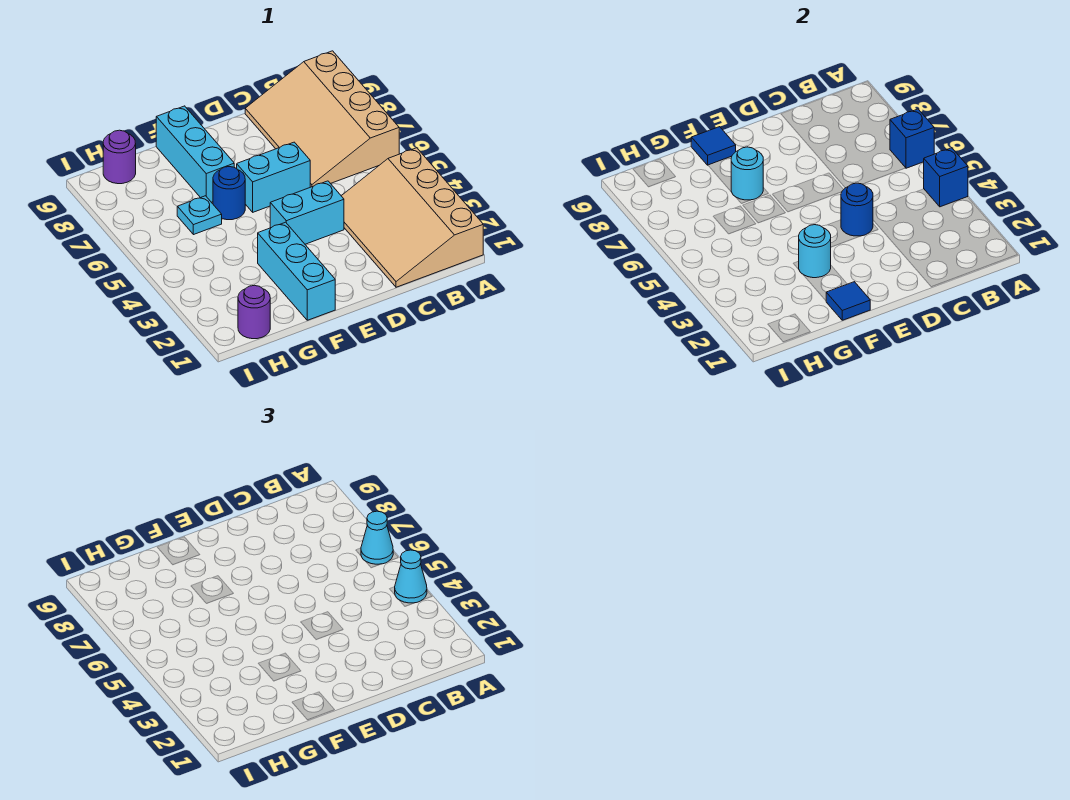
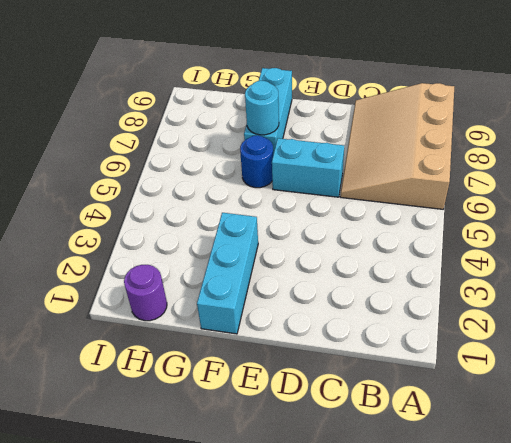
none -> tan slope A1:C4 level 1 top A
none -> cyan brick D4:E4 level 1
none -> cyan plate G6 level 1

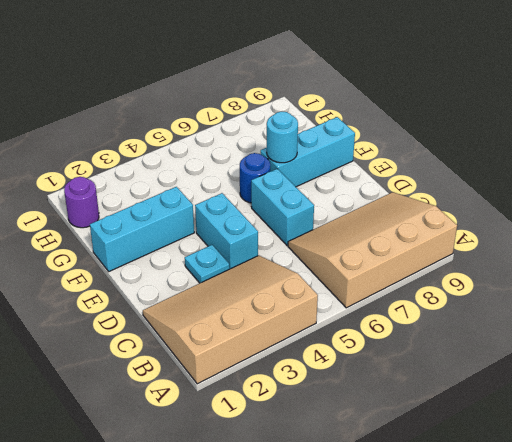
cyan plate D3 level 1 -> cyan plate G6 level 1
none -> purple round brick H9 level 1
none -> blue brick A4 level 2
none -> blue brick A6 level 2

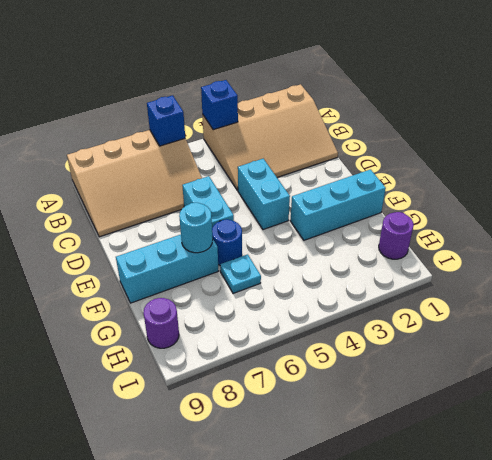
none -> blue round brick D4 level 2
none -> blue tile F1 level 2
none -> cyan round brick F3 level 2

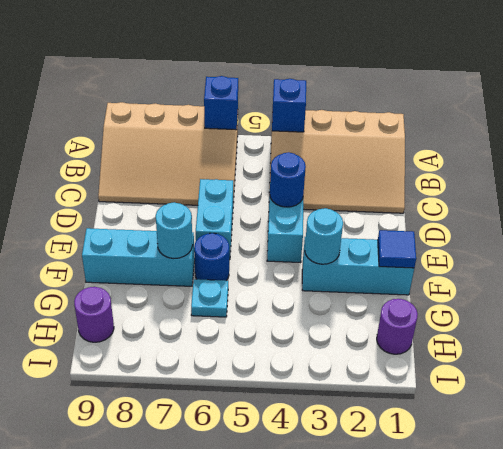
none -> blue tile F9 level 2
none -> cyan cone A4 level 3
none -> cyan cone A6 level 3

